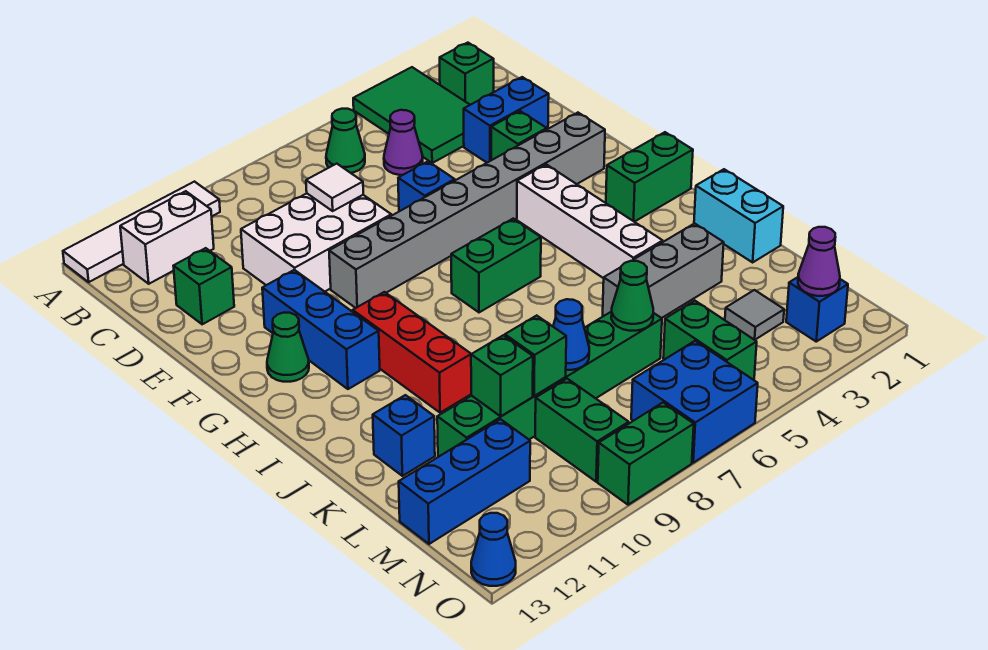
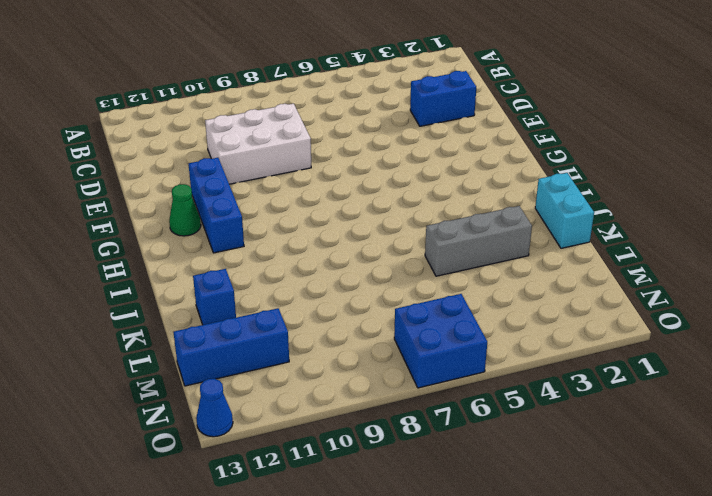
none -> green tile A3:C4 level 1
none -> white tile A10:A13 level 1
none -> green brick B2 level 1
none -> green cone B6 level 1

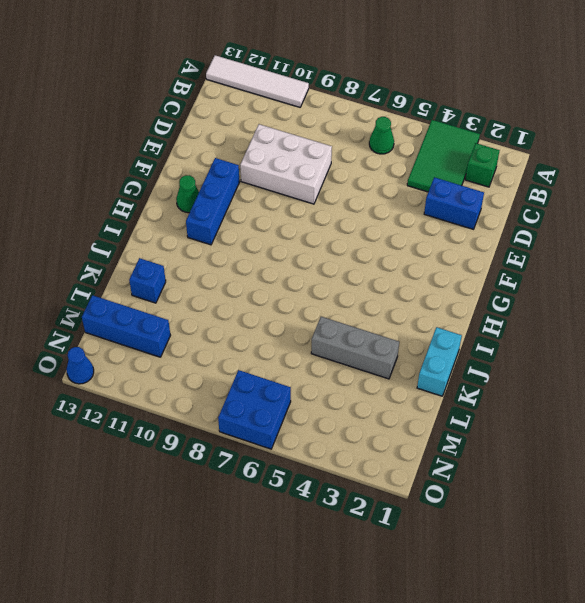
none -> white brick B11:B12 level 1
none -> purple cone C5 level 1
none -> green brick D12 level 1
none -> green brick E3 level 1

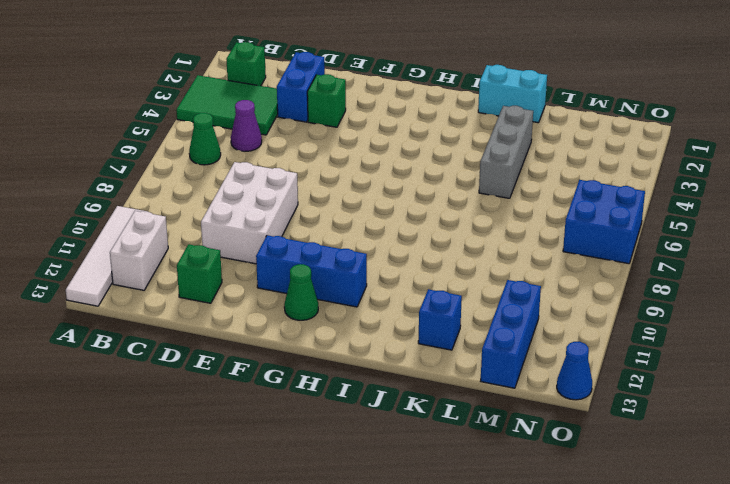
none -> blue brick E6 level 1
none -> grey brick F2:F9 level 1
none -> white brick G4:J4 level 1
none -> green brick H1:H2 level 1

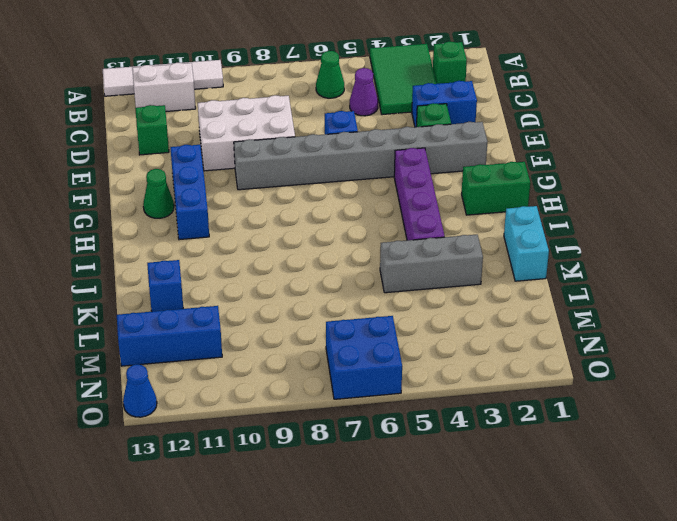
purple brick G4:J4 level 1 -> white brick G4:J4 level 1
none -> green brick H6:H7 level 1
none -> red brick H10:J10 level 1
none -> green brick L6:L11 level 1
none -> grey tile M3 level 1

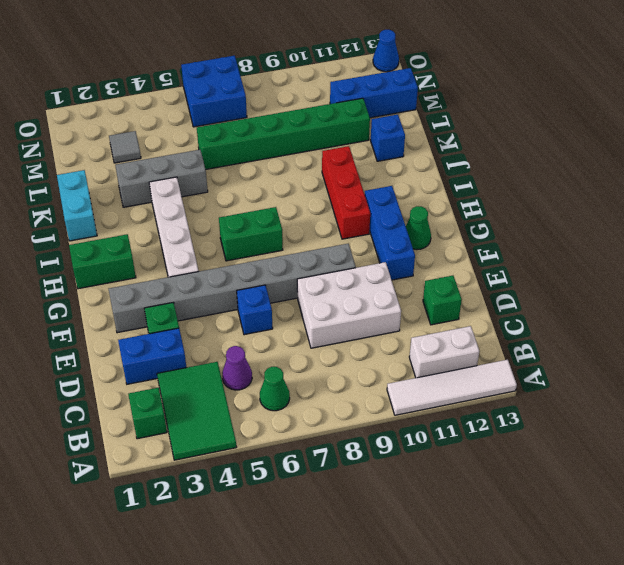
none -> green brick M5:N5 level 1
none -> green brick M9:N9 level 1
none -> blue brick N2 level 1
none -> green brick O8:O9 level 1

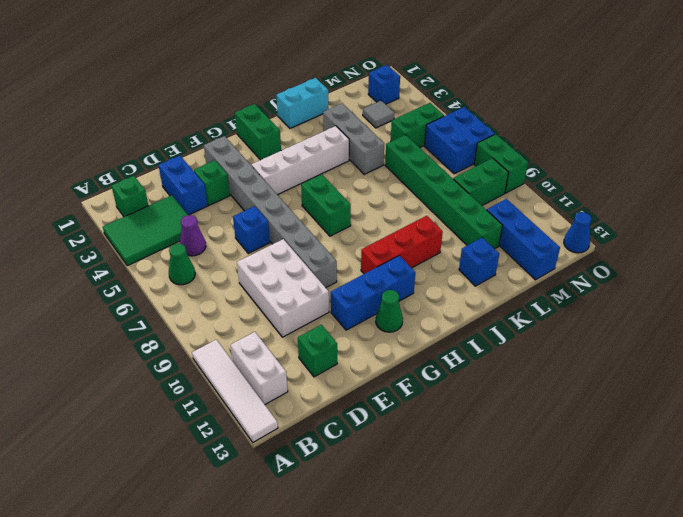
none -> white tile D8 level 2
none -> green cone L6 level 2
none -> blue cone L8 level 2
none -> green brick L9 level 2

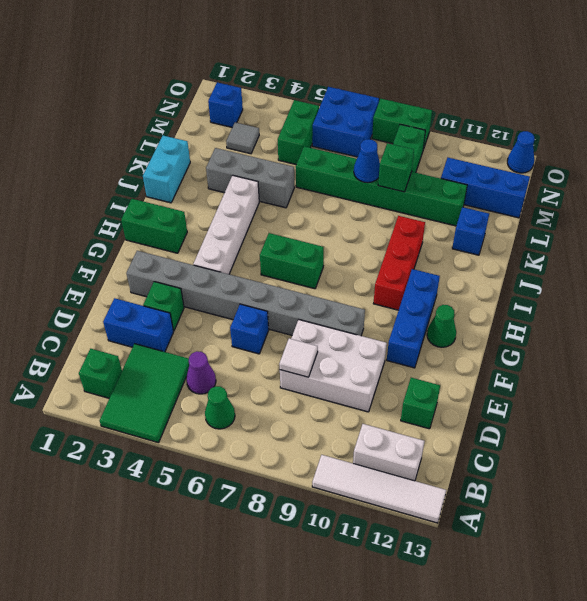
none -> green cone L6 level 2
none -> green brick L10 level 2
none -> purple cone N2 level 2

